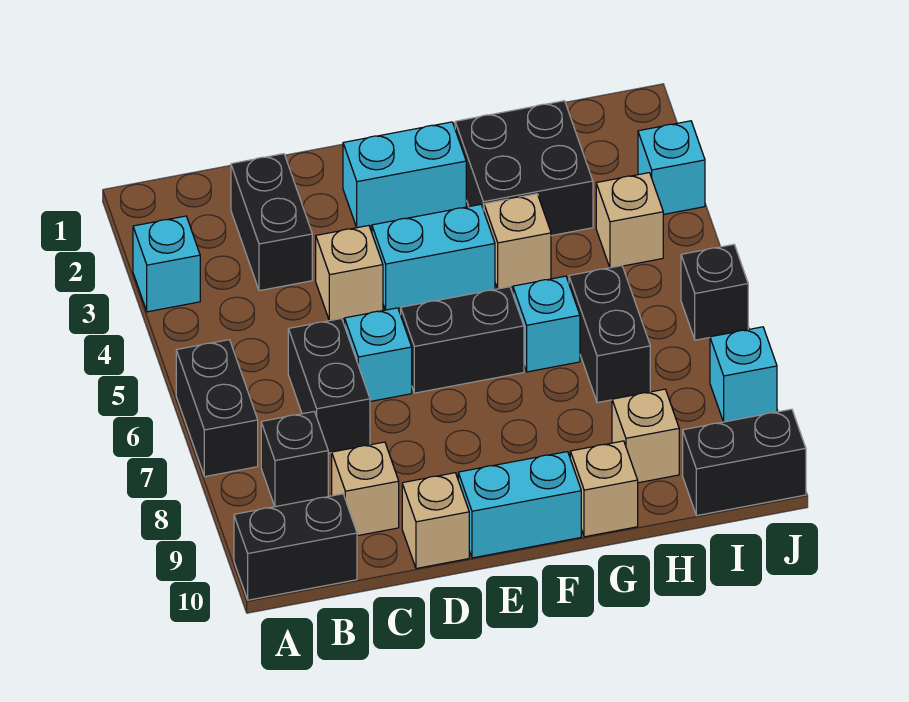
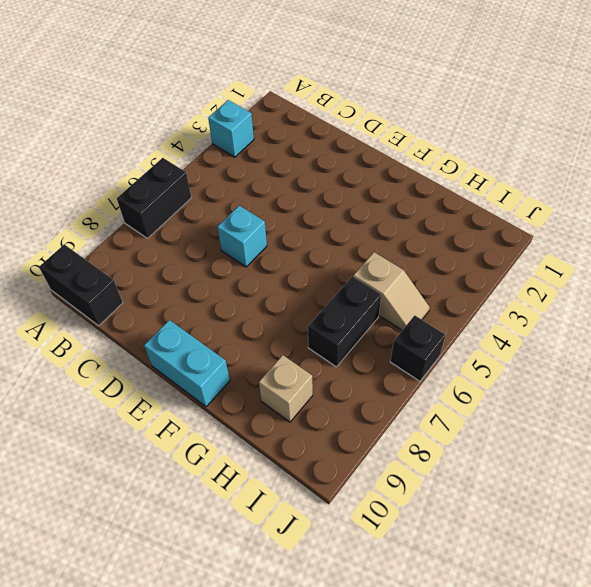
tan slope H5:I5 level 1 top H -> none
none -> black brick B8 level 1
none -> black brick C2:C3 level 1
none -> black brick C6:C7 level 1

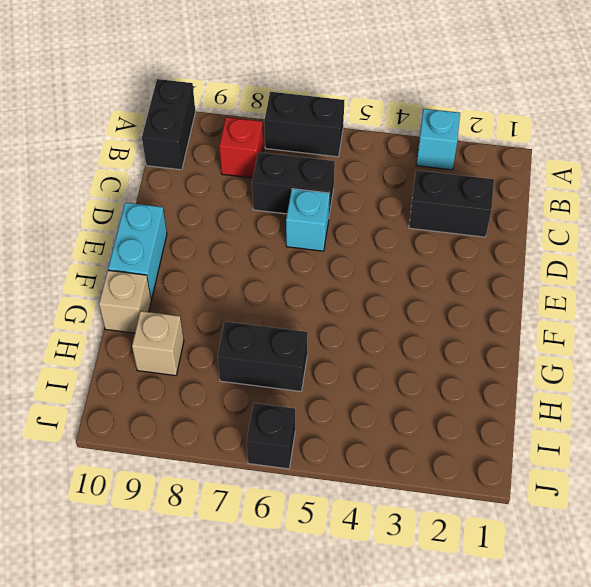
red brick B8 level 1 -> black brick B8 level 1
none -> tan brick C9 level 1
none -> tan brick D4 level 1
none -> tan brick D10 level 1

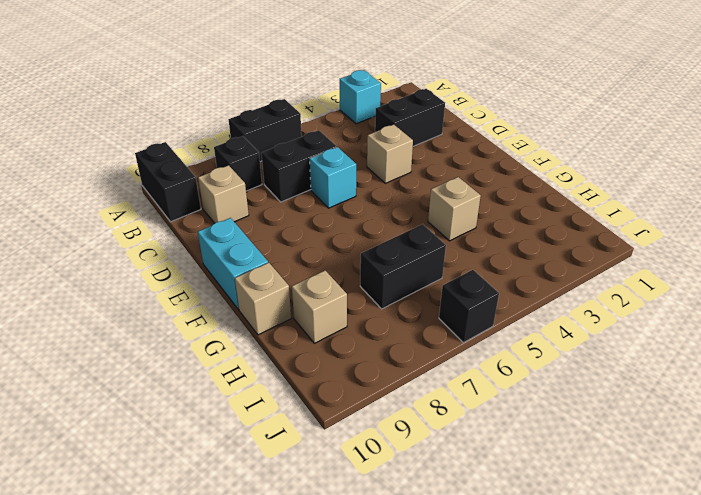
none -> tan brick D10 level 1
none -> cyan brick E2:F2 level 1
none -> cyan brick E4:F4 level 1

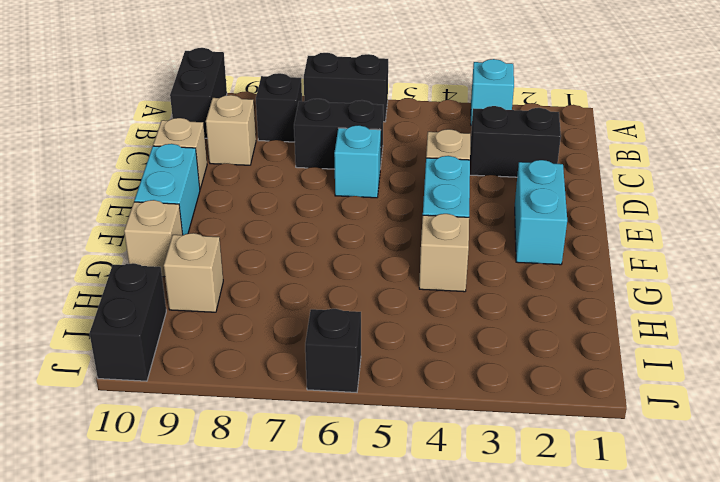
none -> black brick E6:F6 level 1
none -> black brick G2:H3 level 1
none -> cyan brick G6 level 1

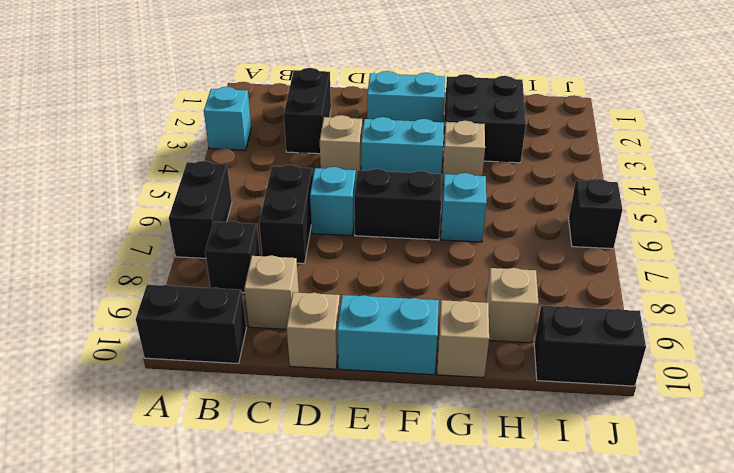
none -> black brick H6:H7 level 1
none -> tan brick I4 level 1
none -> cyan brick J3 level 1

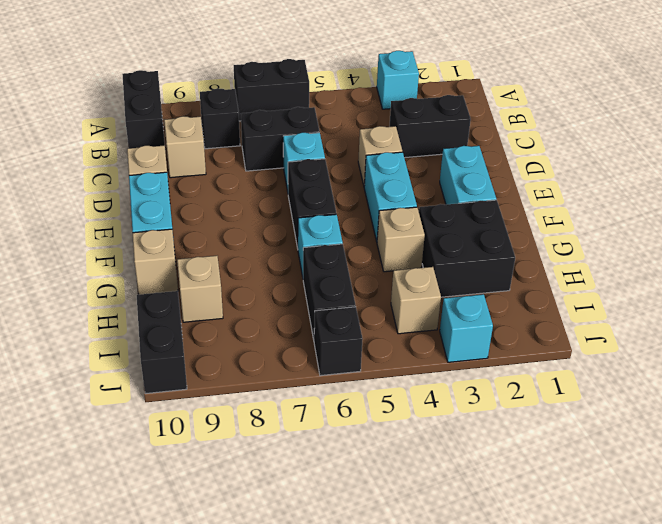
black brick H6:I6 level 1 -> black brick H6:H7 level 1
none -> cyan brick J8 level 1

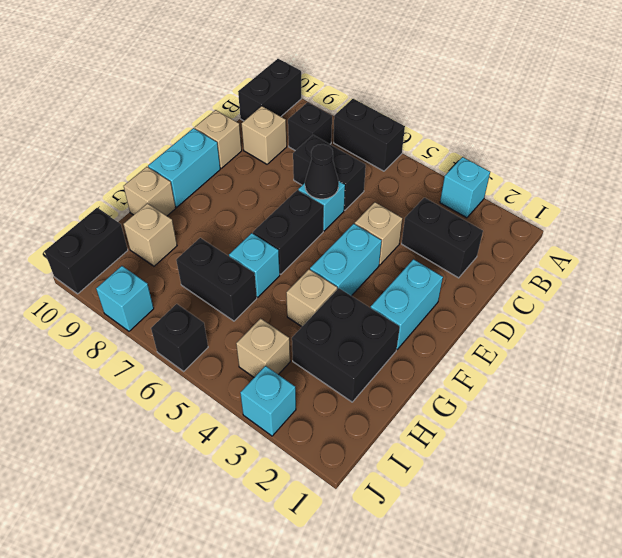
black cone D6 level 2 -> none

